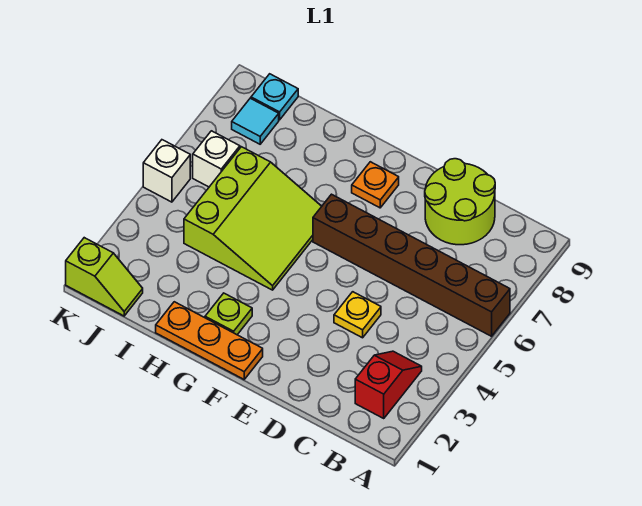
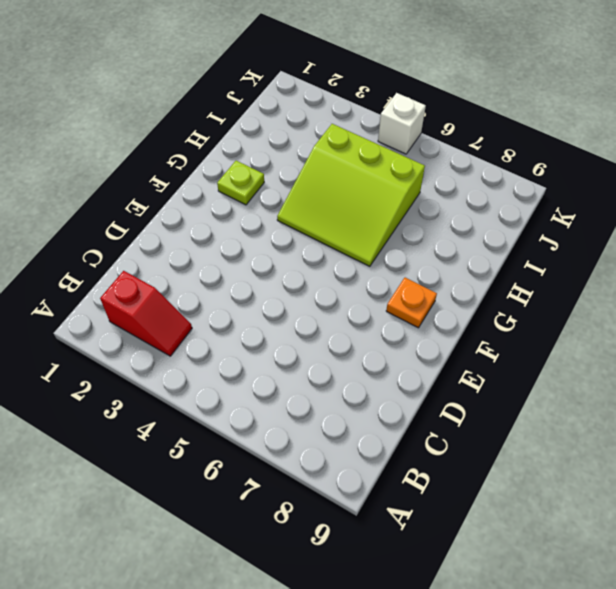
none -> brown brick A6:F6 level 1
none -> lime round brick C8:D9 level 1
none -> yellow plate D4 level 1

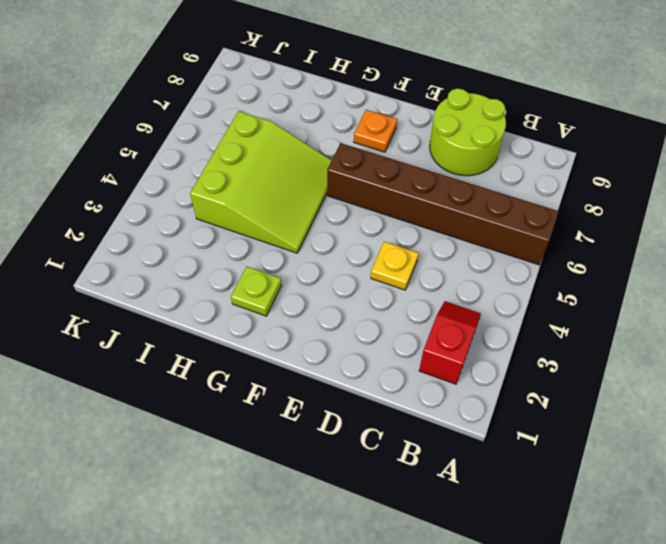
none -> orange plate F1:H1 level 1
none -> lime slope J1:K1 level 1 top K
none -> white brick J6 level 1

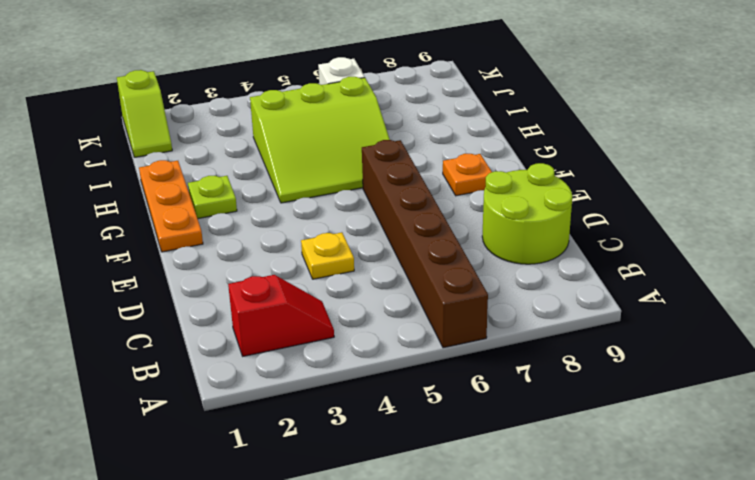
none -> cyan tile J8 level 1
none -> cyan plate J9 level 1
none -> white brick K5 level 1

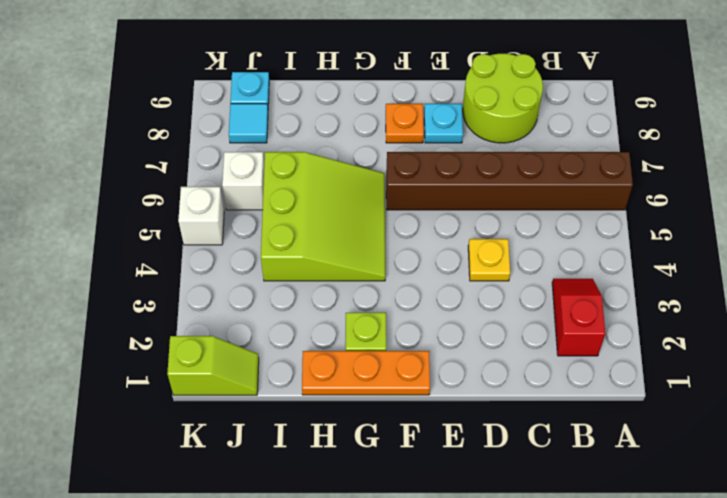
cyan plate E8 level 1 -> none

